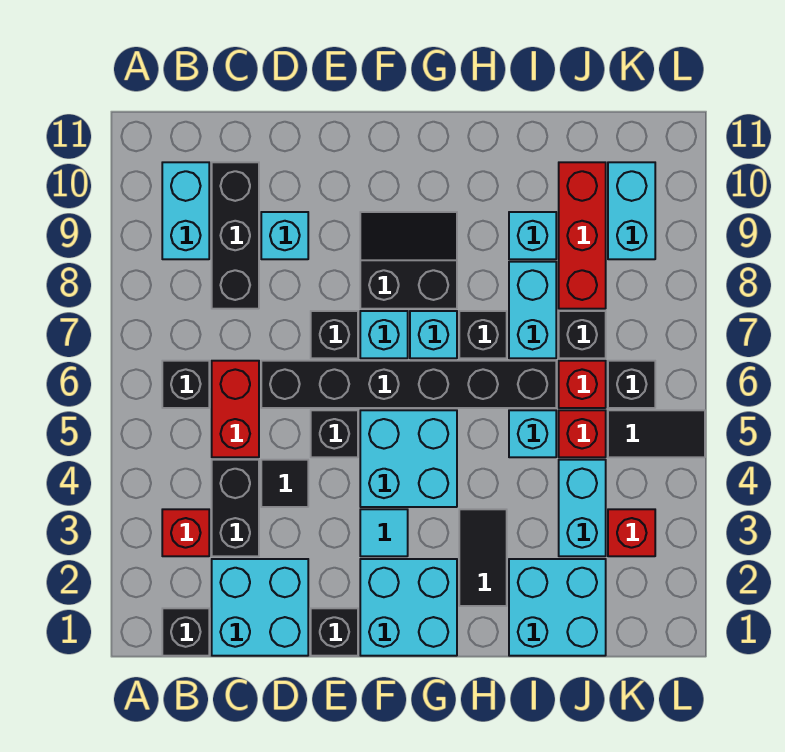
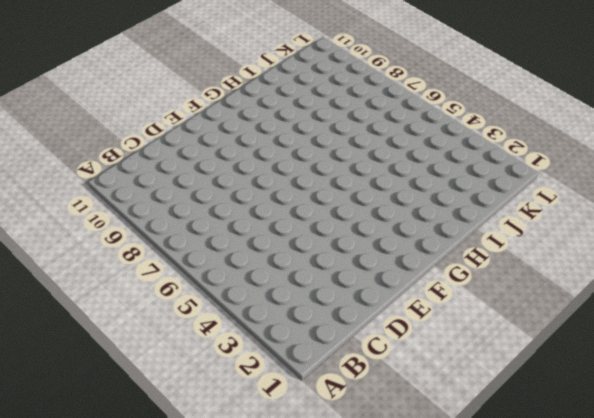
none -> black brick B1 level 1
none -> red brick B3 level 1
none -> black brick B6 level 1
none -> cyan brick B9:B10 level 1

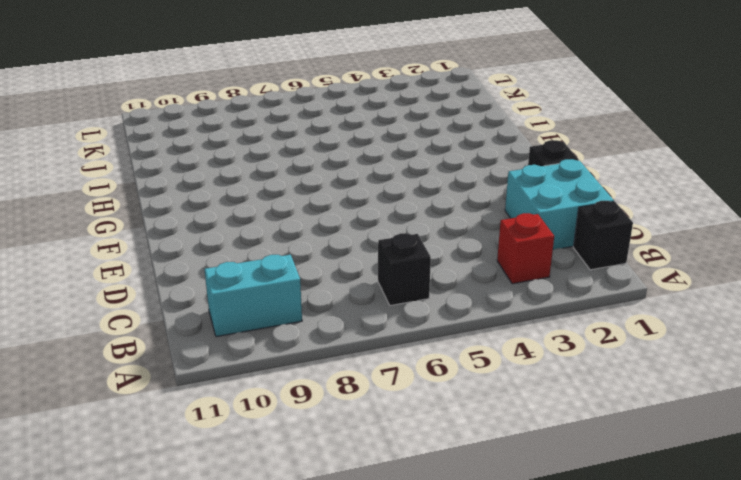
none -> black brick C3:C4 level 1
none -> red brick C5:C6 level 1
none -> black brick C8:C10 level 1
none -> black tile D4 level 1

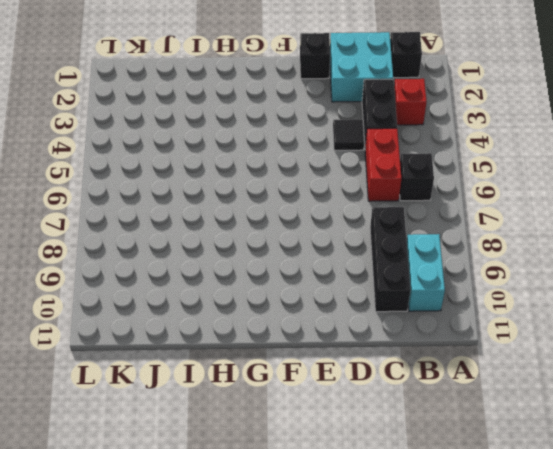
none -> black brick D6:I6 level 1
none -> cyan brick D9 level 1
none -> black brick E5 level 1
none -> black brick E7 level 1

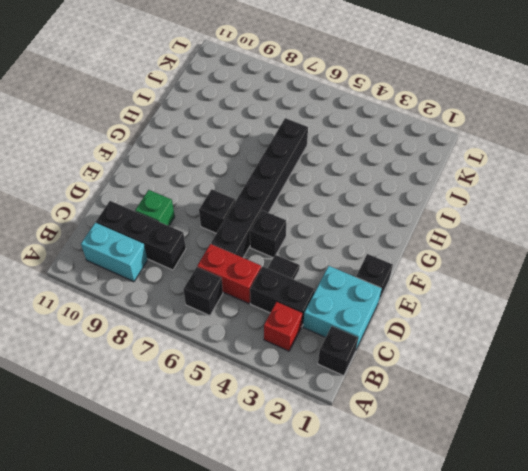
green brick D9 level 1 -> cyan brick D9 level 1
none -> cyan brick F1:G2 level 1
none -> cyan tile F3 level 1
none -> cyan brick F4:G5 level 1
none -> cyan brick F7 level 1

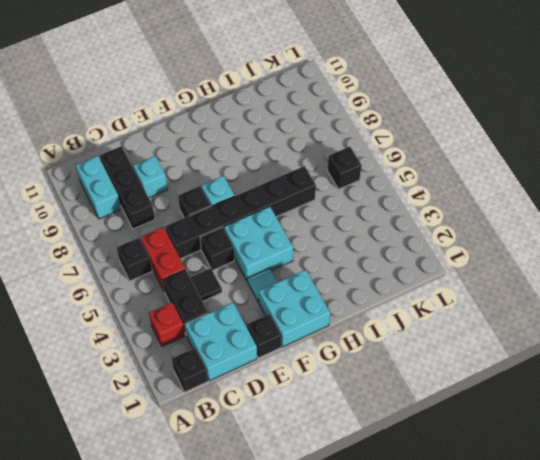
none -> black slope F8:G9 level 1 top 8
none -> cyan brick G7 level 1
none -> black tile H2:H3 level 1
none -> black brick H7 level 1

